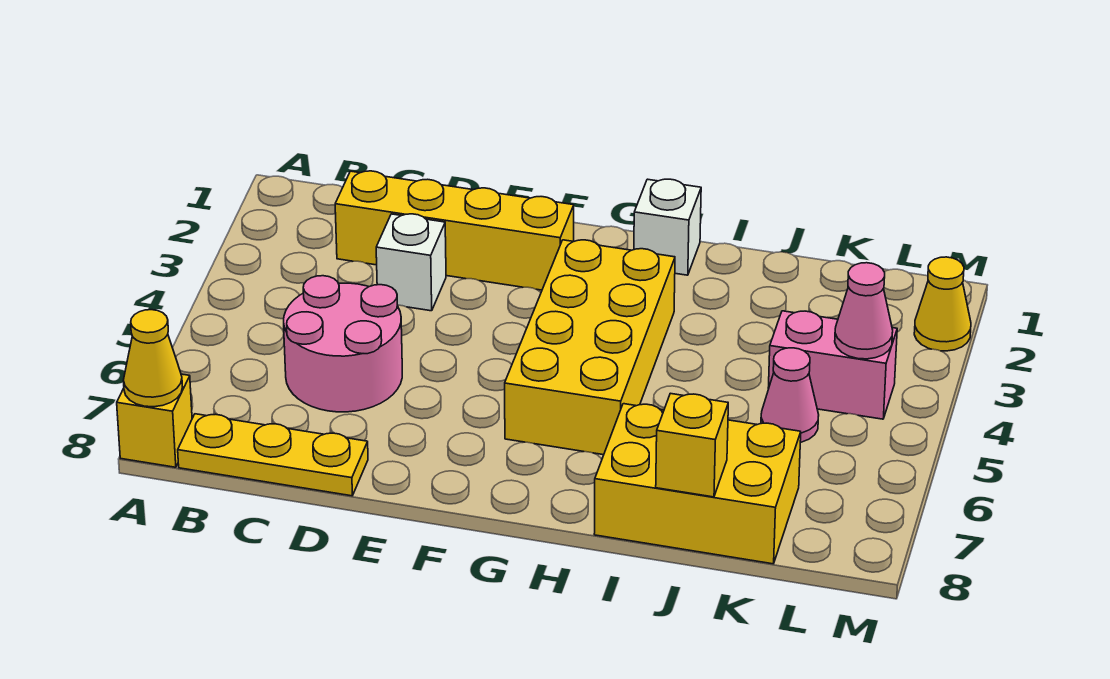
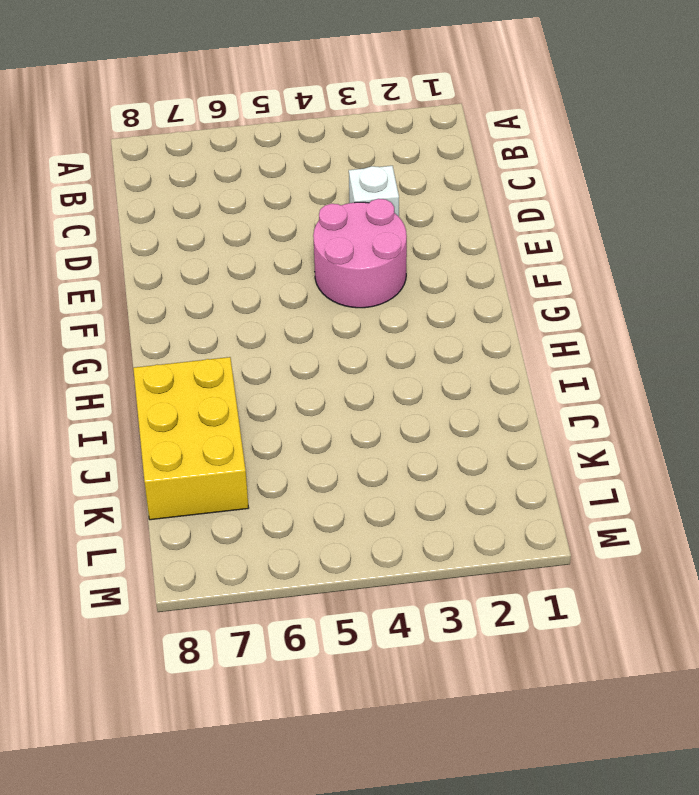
pink round brick E3:F4 level 1 -> pink round brick C5:D6 level 1
none -> yellow brick A8 level 1
none -> yellow plate B8:D8 level 1
none -> yellow brick C2:F2 level 1

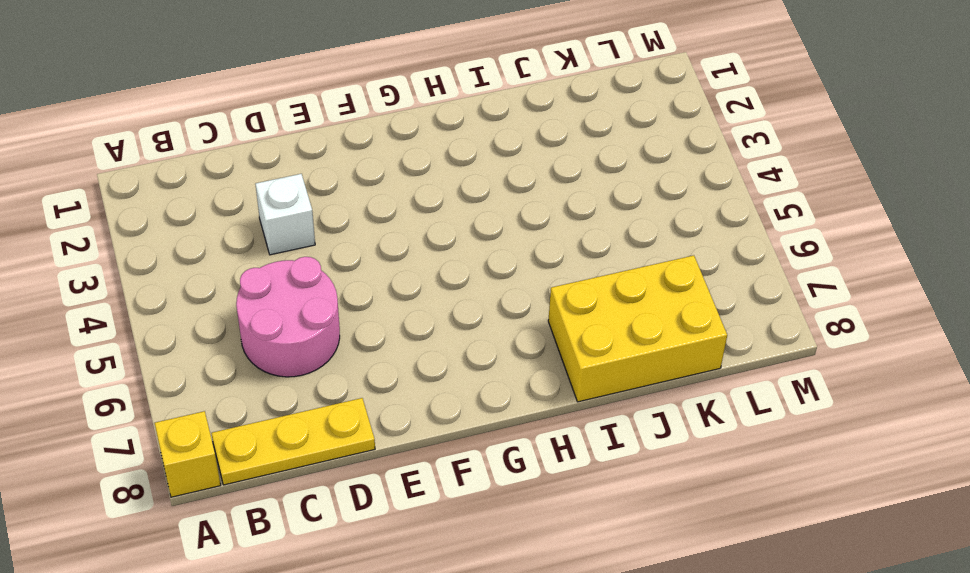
none -> yellow brick C2:F2 level 1
none -> yellow brick G3:H6 level 1
none -> white brick H1 level 1

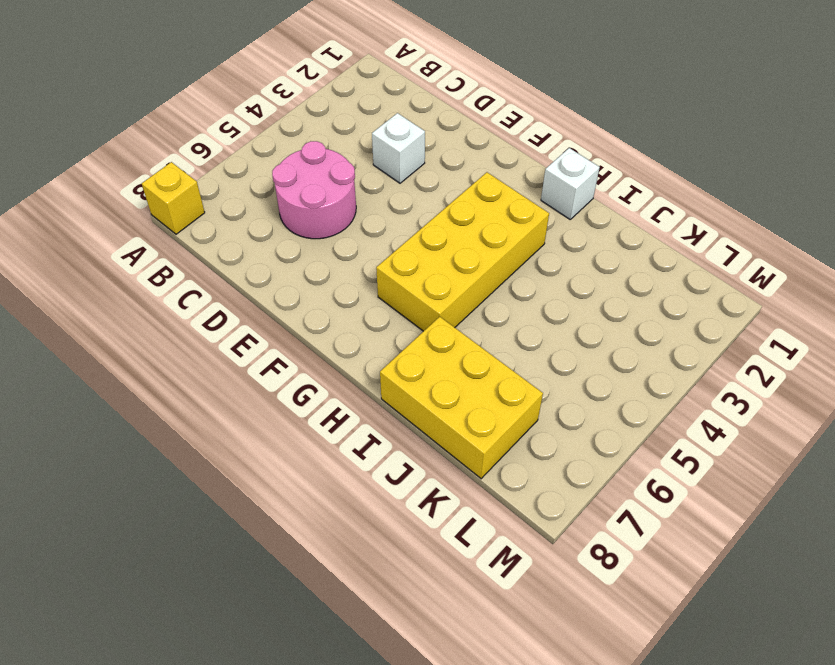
none -> yellow plate B8:D8 level 1
none -> yellow brick C2:F2 level 1
none -> pink brick K4:L4 level 1

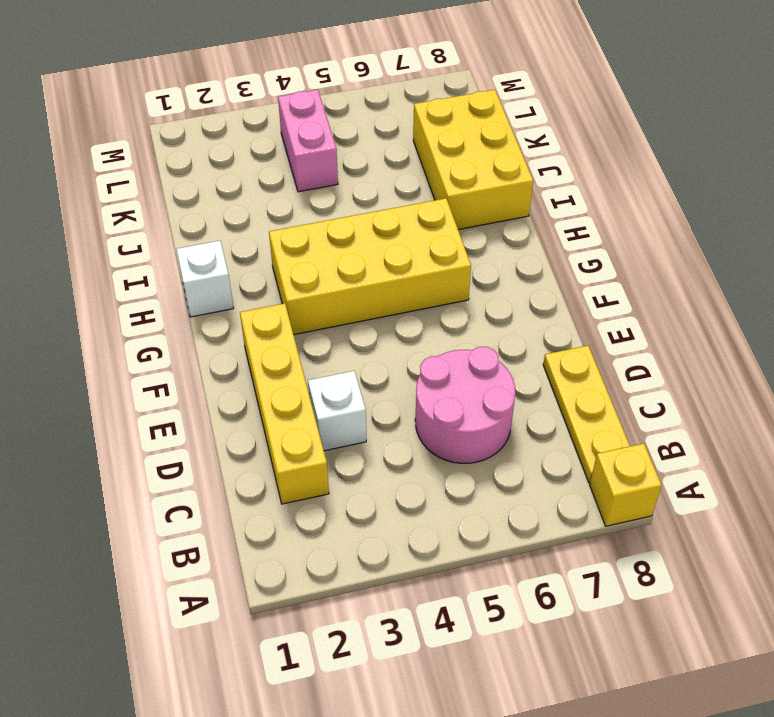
none -> pink cone K5 level 1
none -> yellow cone M2 level 1
none -> yellow cone A8 level 2

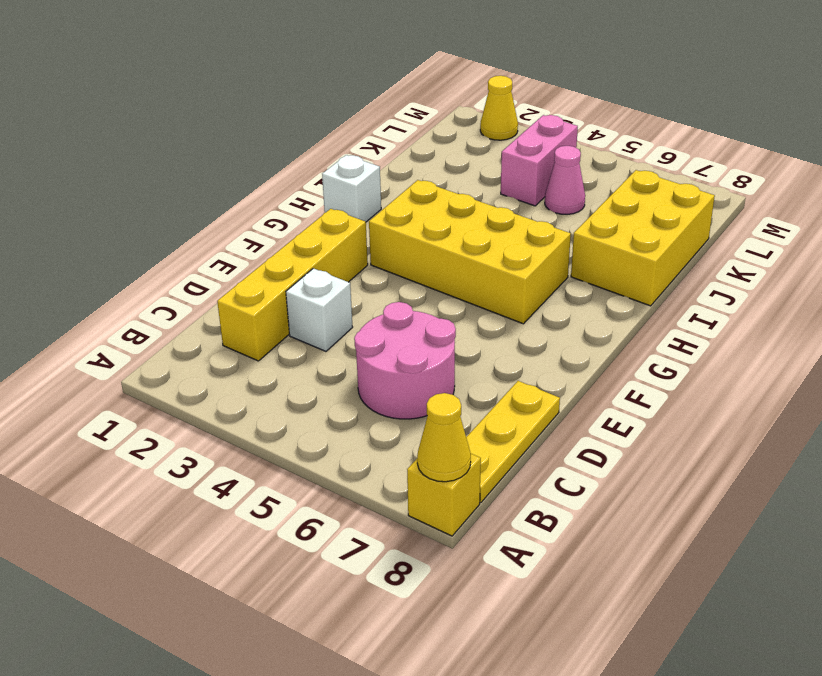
none -> yellow brick J8 level 2
none -> pink cone L4 level 2

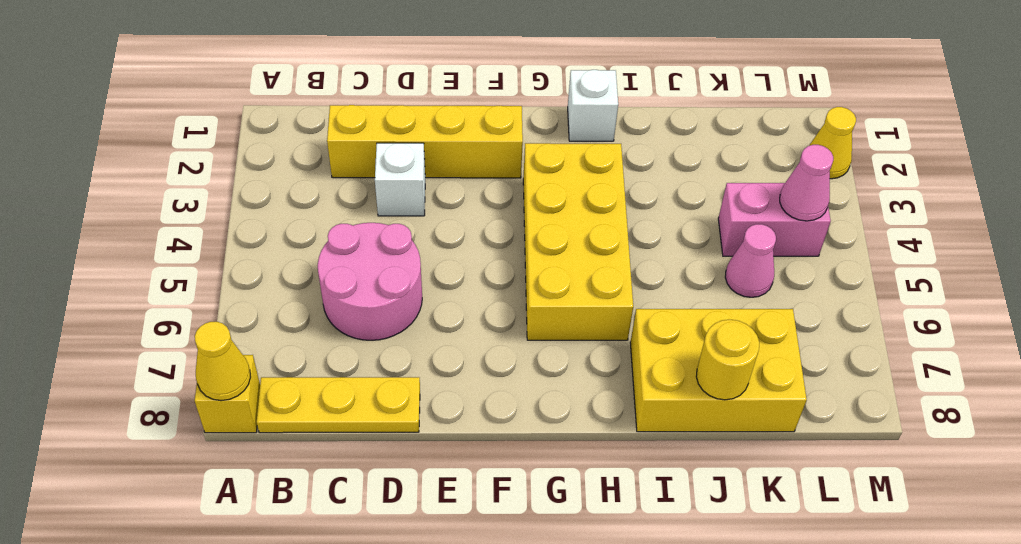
yellow round brick J8 level 2 -> yellow brick J8 level 2

